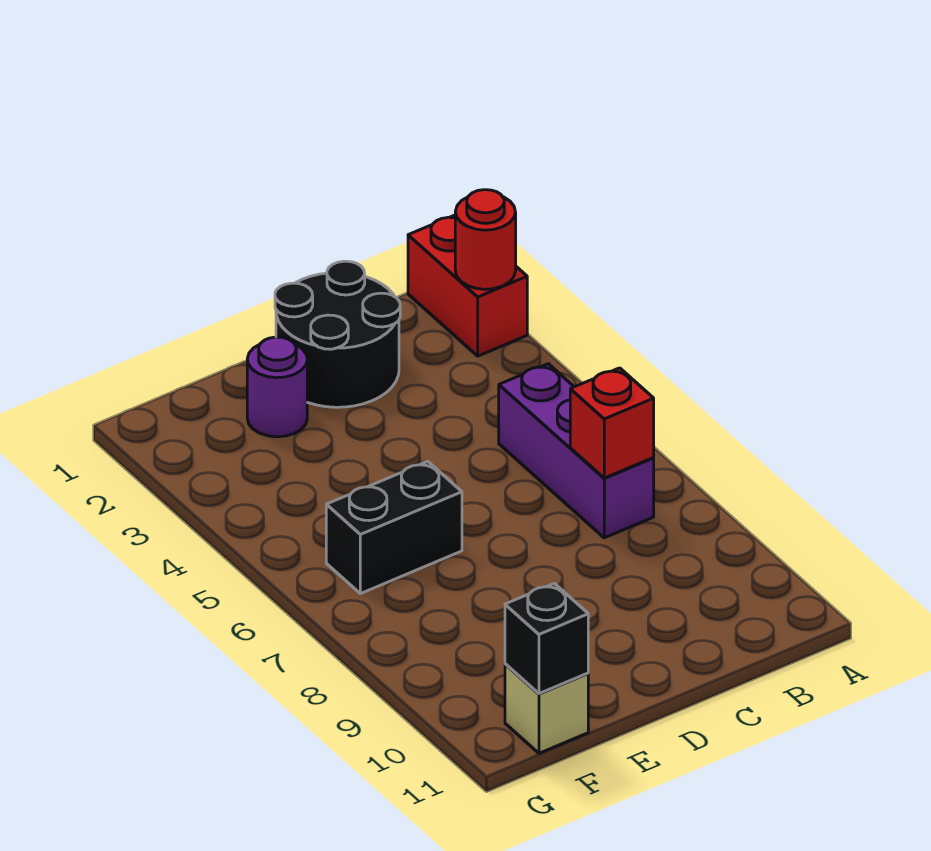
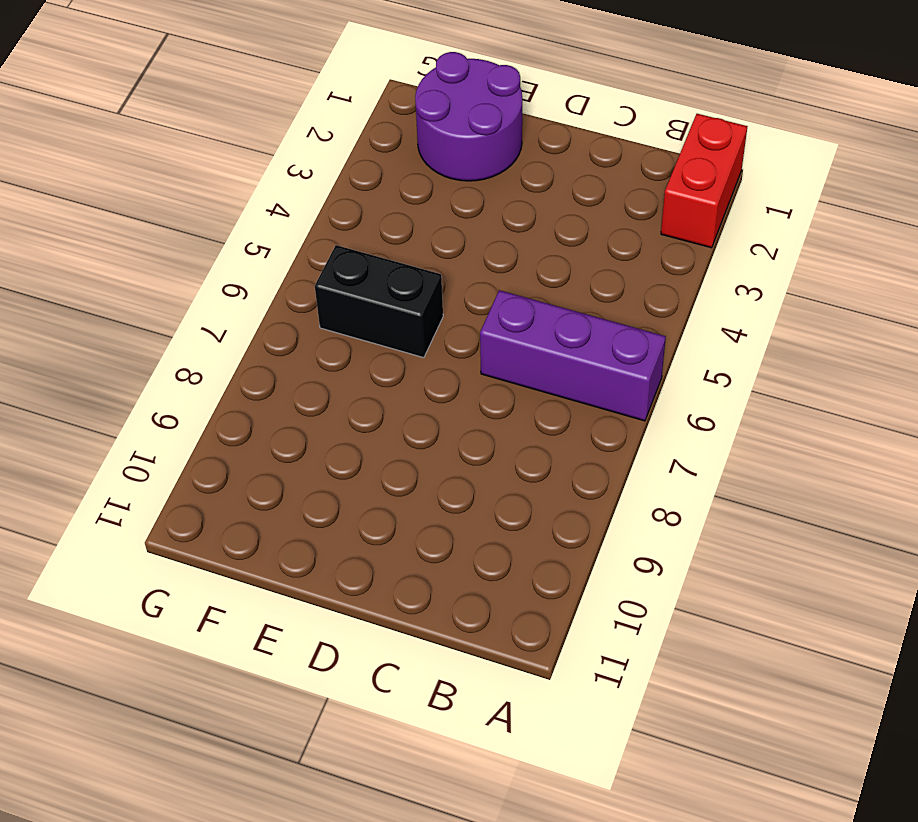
purple brick A6:C6 level 1 -> purple brick B5:B7 level 1
purple round brick E1:F2 level 1 -> purple round brick E2 level 1
none -> black round brick C1:D2 level 1
none -> tan brick F11 level 1

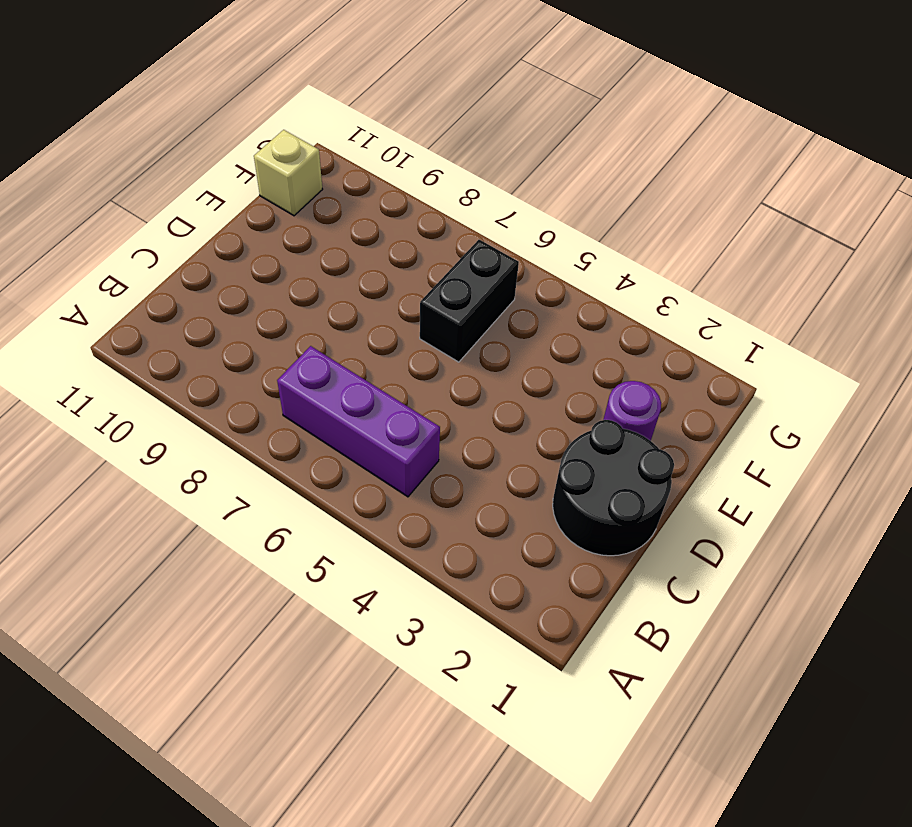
none -> red brick A1:A2 level 1
none -> red round brick A2 level 2

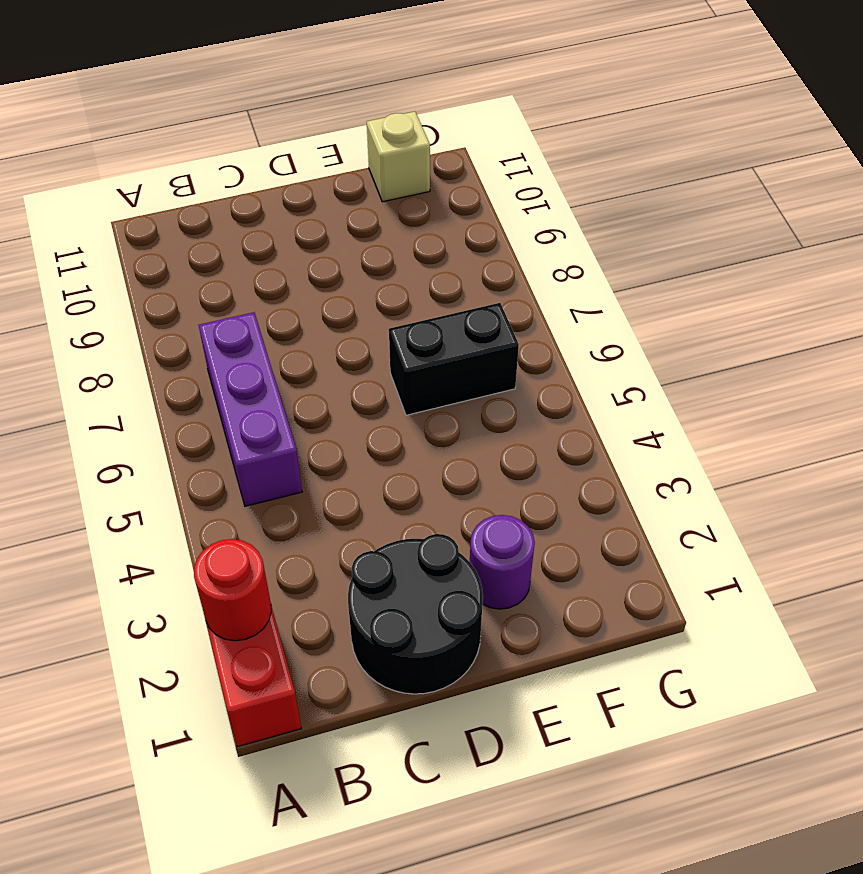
none -> red brick B7 level 2
none -> black brick F11 level 2

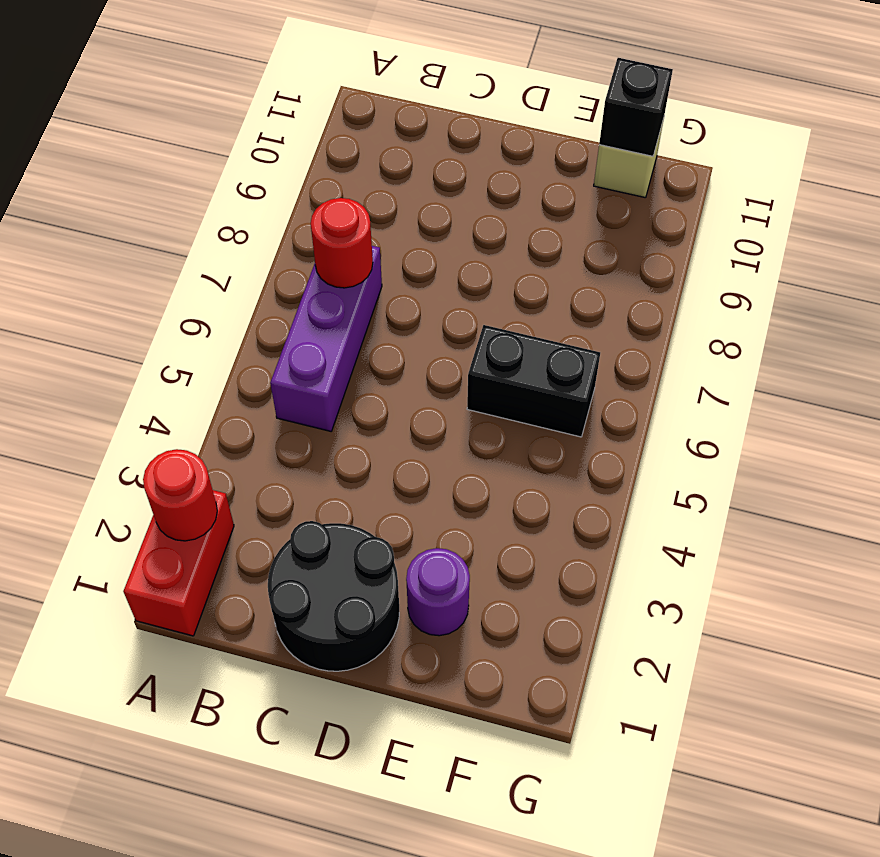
red round brick B7 level 2 -> red brick B7 level 2

